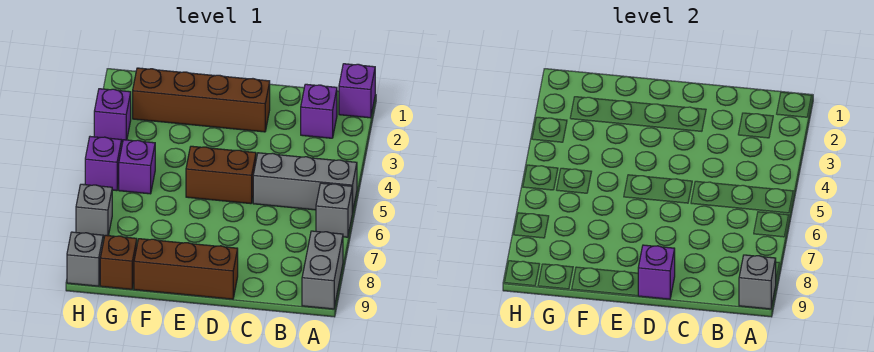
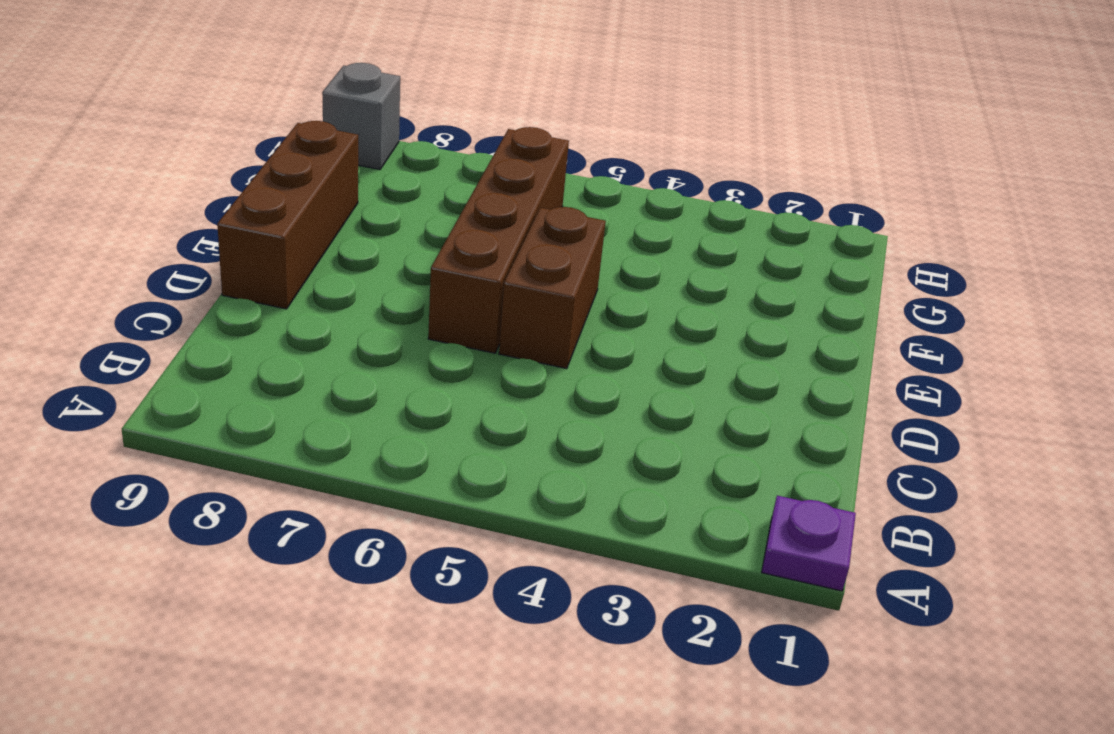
purple plate A1 level 1 -> purple brick A1 level 1
brown brick D6:G6 level 1 -> brown brick D2:G2 level 1
none -> grey brick A5:C5 level 1
none -> grey brick A6 level 1
none -> grey brick A8:A9 level 1

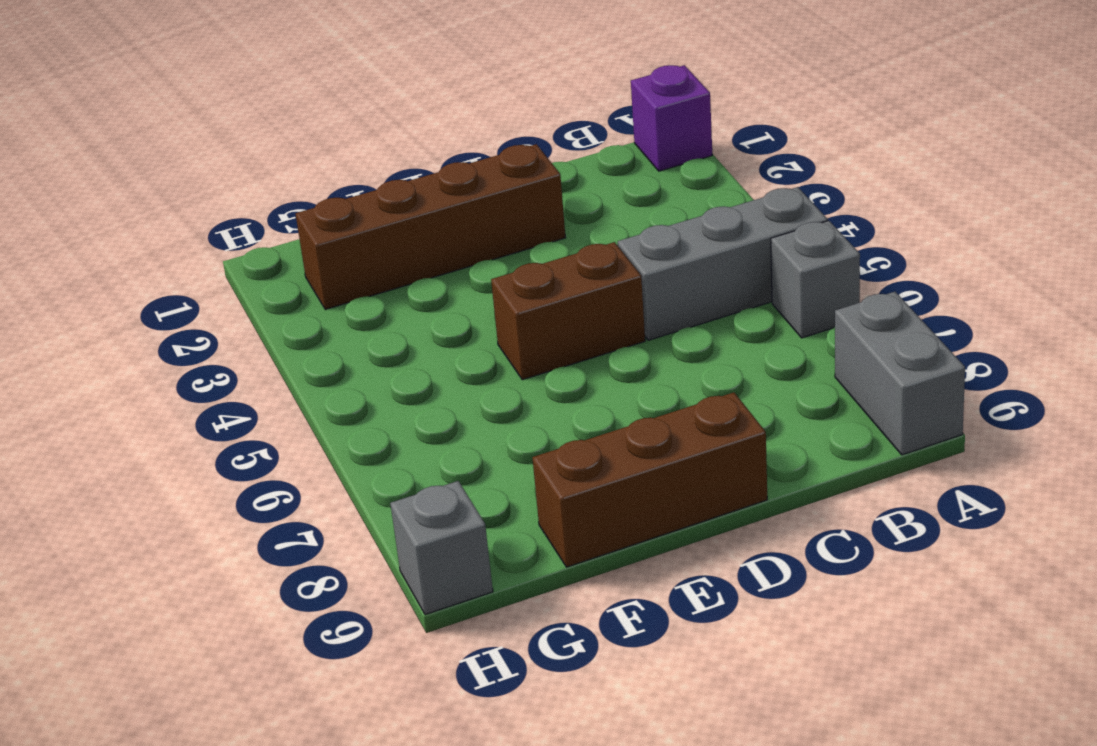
none -> purple brick B2 level 1
none -> purple brick G5 level 1
none -> brown brick G9 level 1

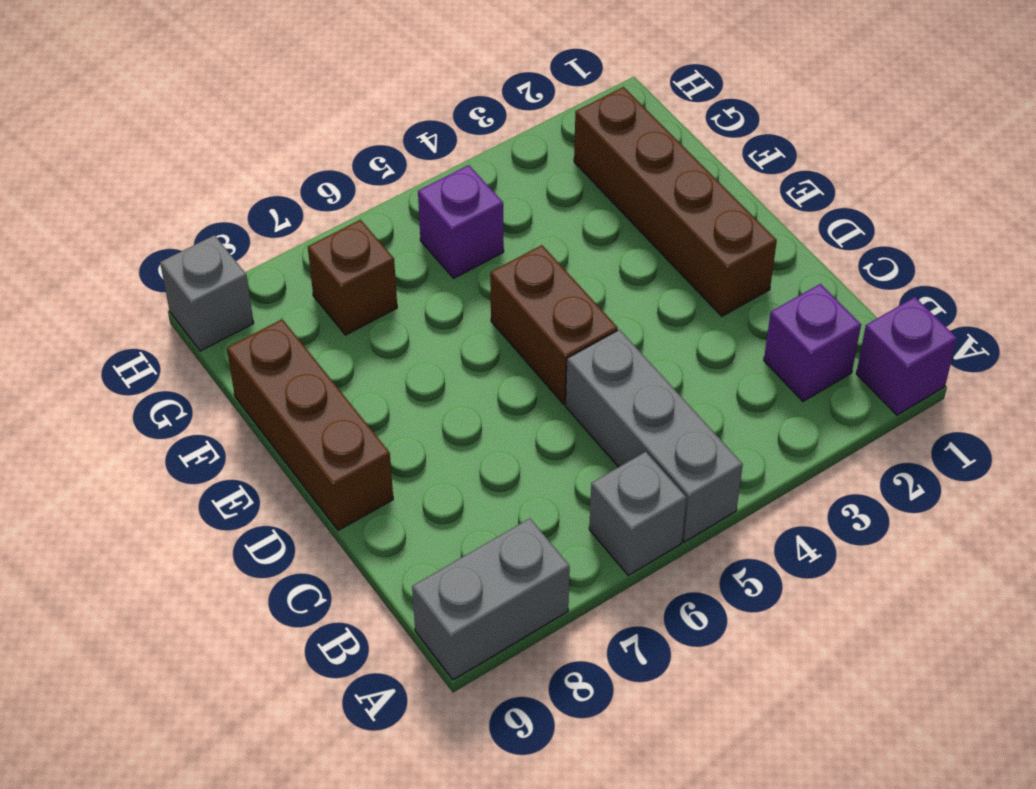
brown brick G7 level 1 -> brown brick G9 level 1
none -> purple brick H3 level 1
none -> purple brick H5 level 1
none -> grey brick H7 level 1

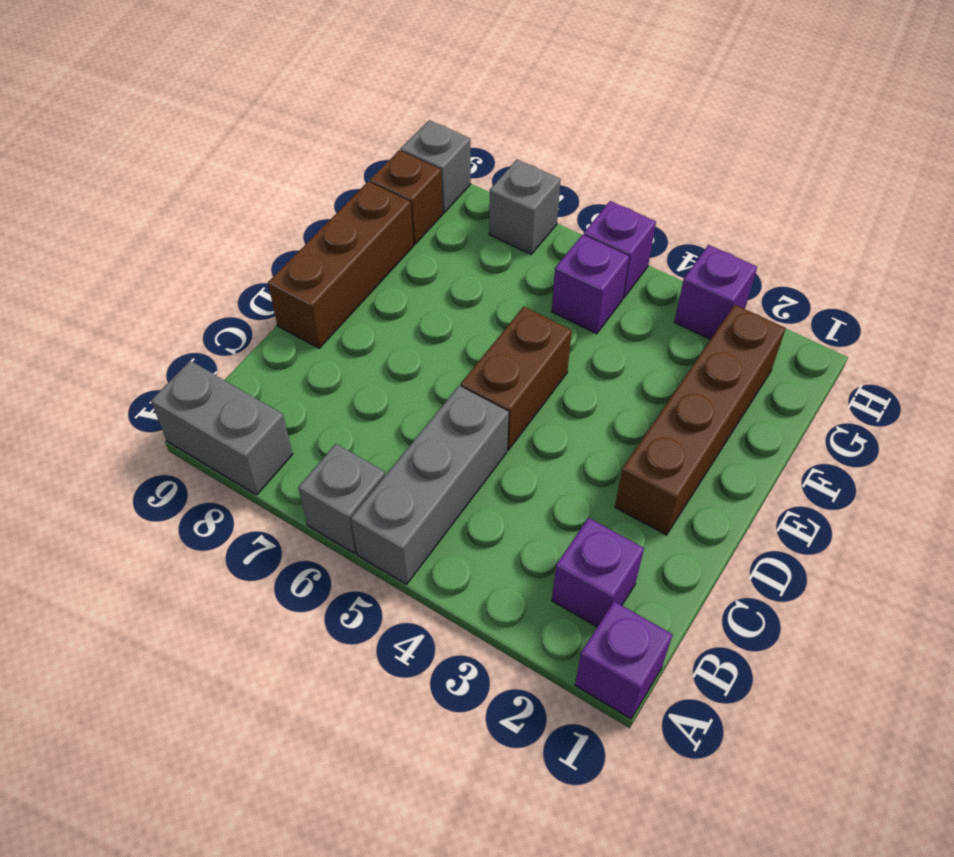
none -> grey brick A9 level 2
none -> purple brick D9 level 2

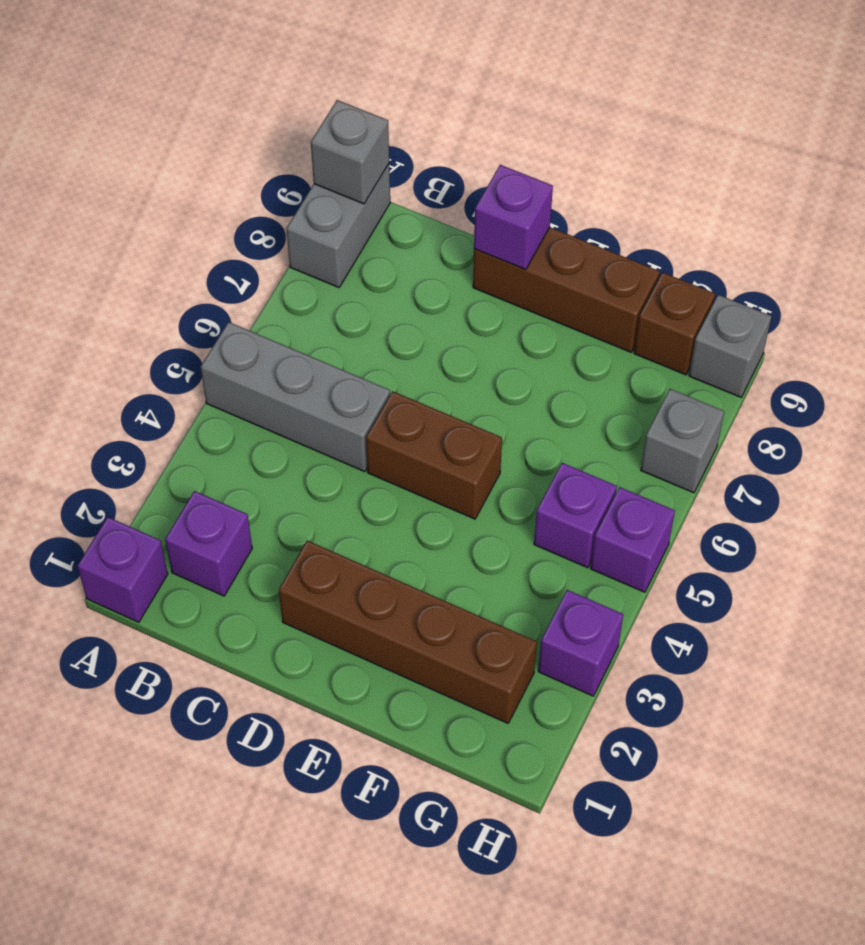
none -> grey brick A6 level 1

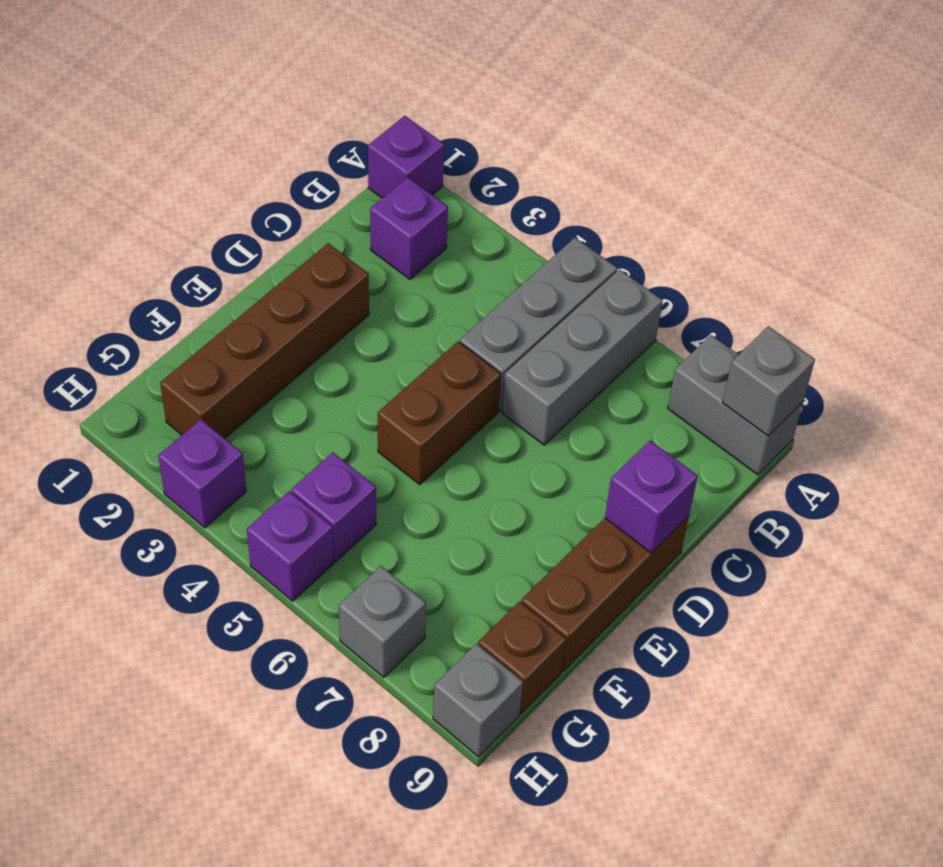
grey brick A6:C6 level 1 -> grey brick A6 level 1

